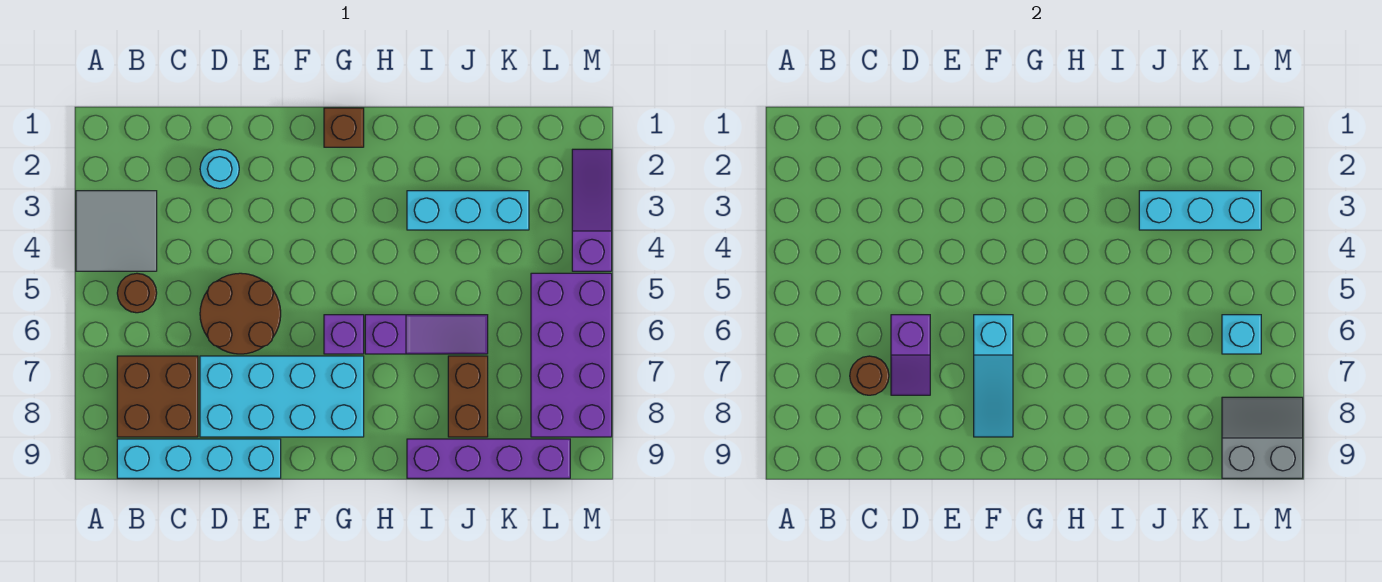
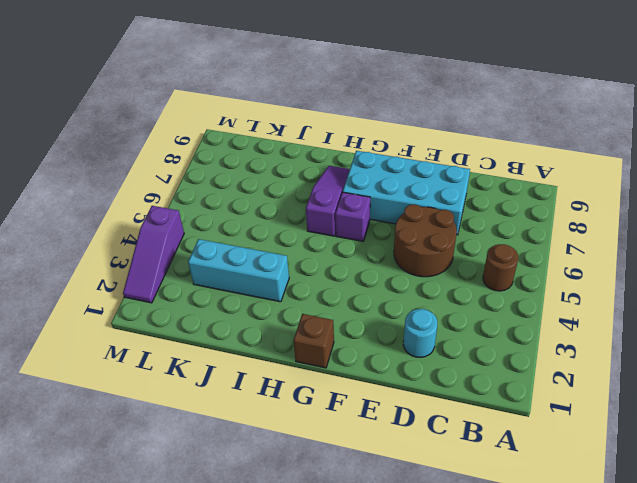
purple slope H6:H8 level 1 top 6 -> purple slope H6:J6 level 1 top H
none -> grey tile A3:B4 level 1
none -> brown brick B7:C8 level 1
none -> cyan brick B9:E9 level 1

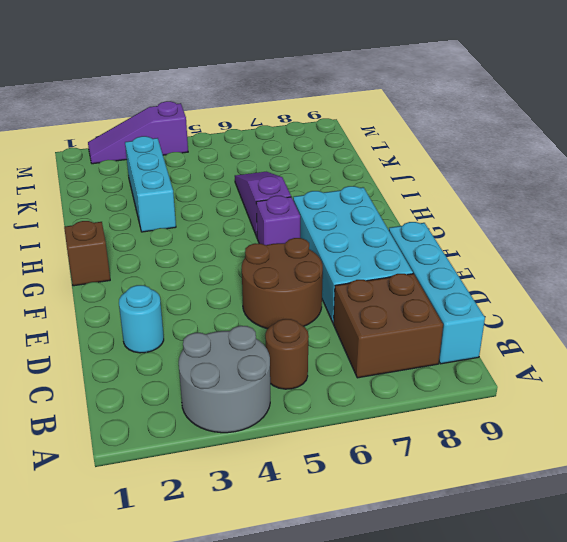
grey round brick A3:B4 level 1 -> grey tile A3:B4 level 1
none -> purple brick I9:L9 level 1
none -> brown brick J7:J8 level 1
none -> purple brick L5:M8 level 1

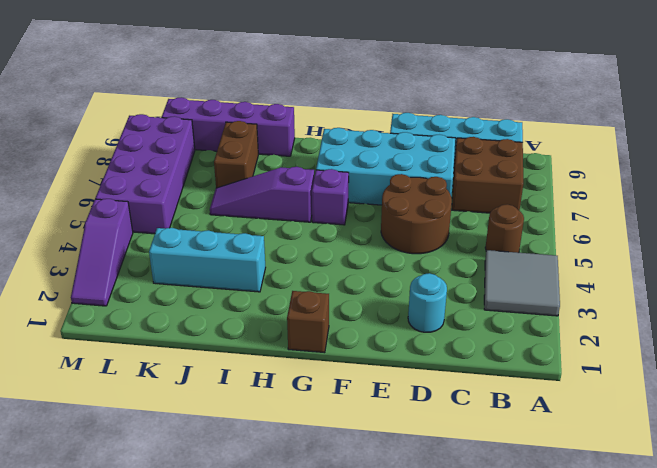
none -> brown round brick C7 level 2
none -> purple slope D6:D7 level 2 top 6
none -> cyan slope F6:F8 level 2 top 6

